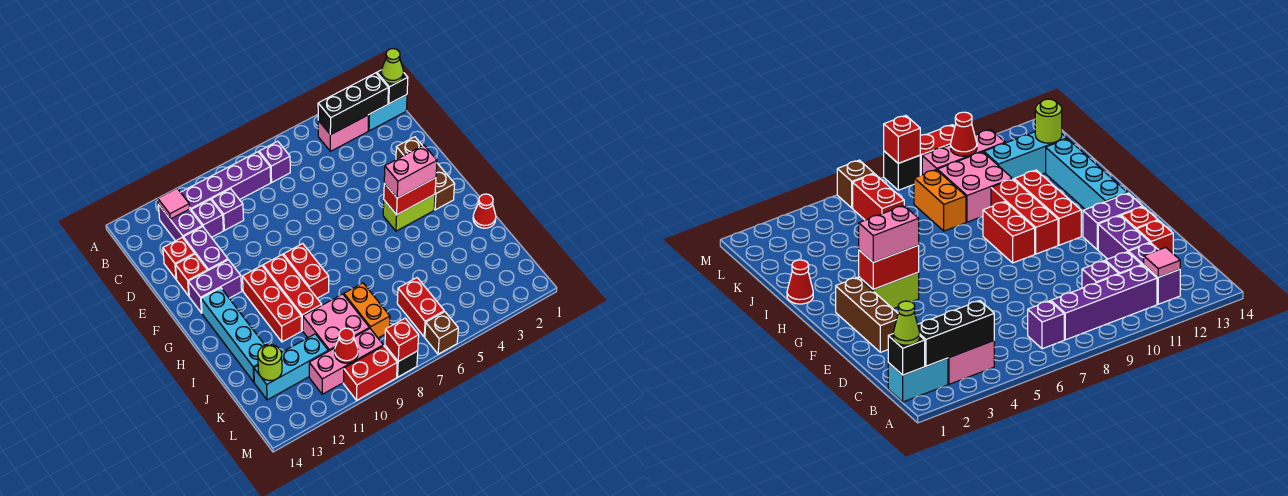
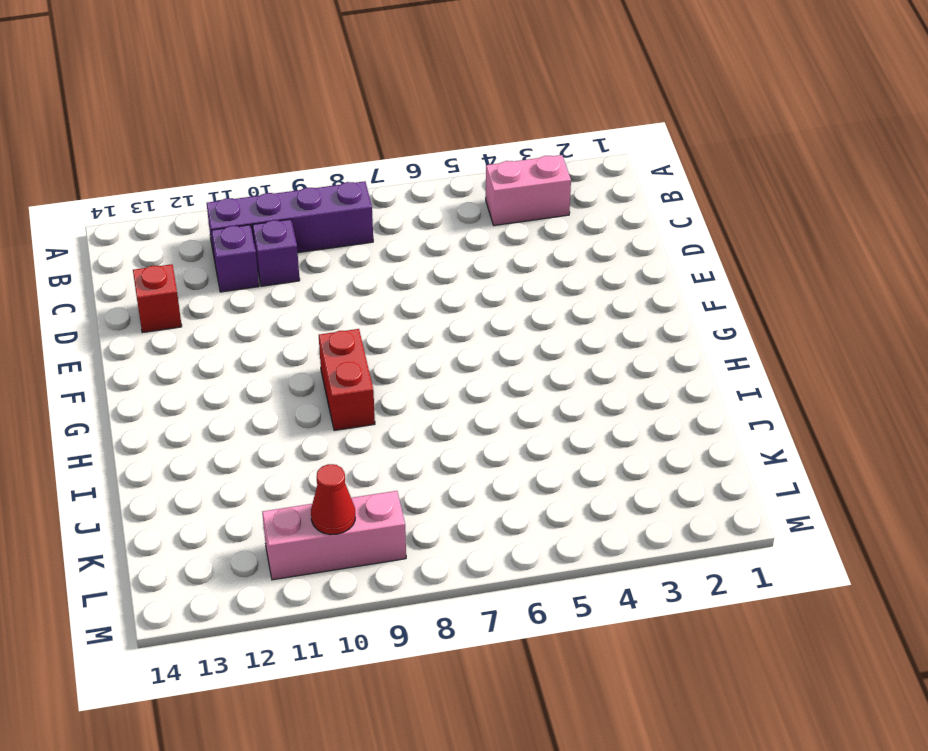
none -> cyan brick B1:B2 level 1
none -> purple brick B7 level 1
none -> purple brick B12:C12 level 1
none -> purple brick D12:E12 level 1

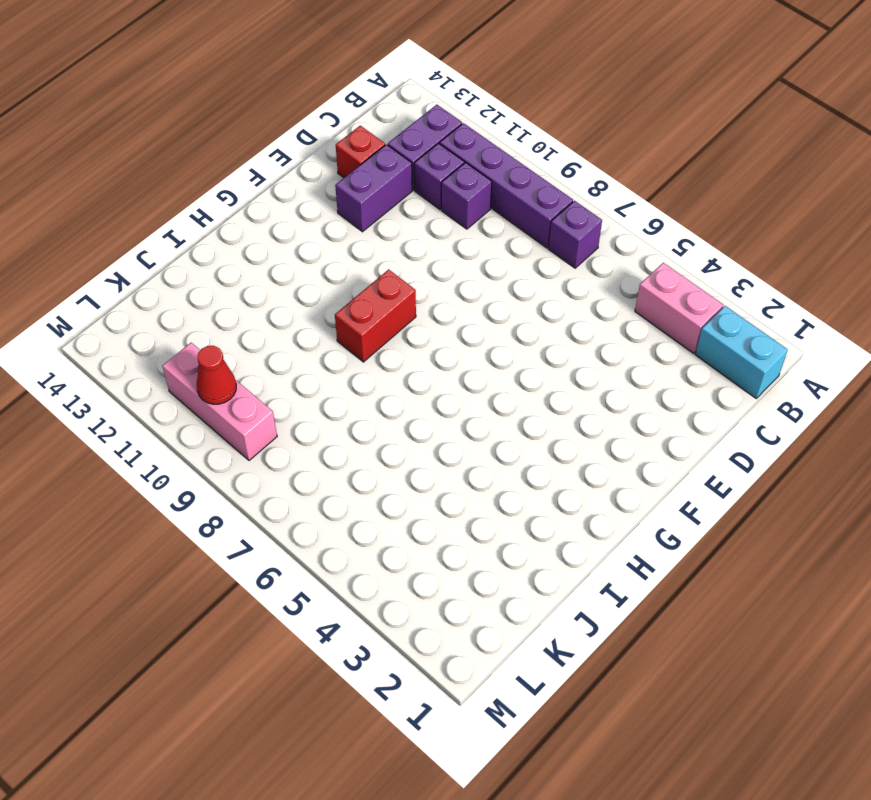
none -> brown brick E2:G2 level 1
none -> red brick E13 level 1
none -> purple brick F12:F13 level 1
none -> lime brick G3:G4 level 1

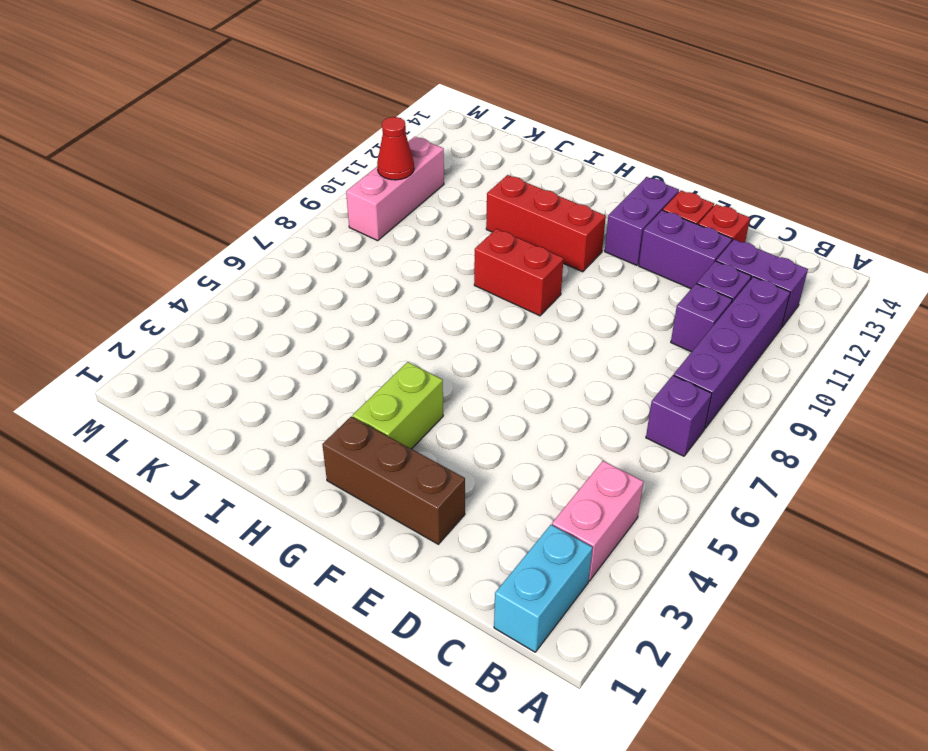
none -> red brick G10:I10 level 1
none -> cyan brick G13:J13 level 1
none -> red cone I1 level 1
none -> orange brick J8:K8 level 1

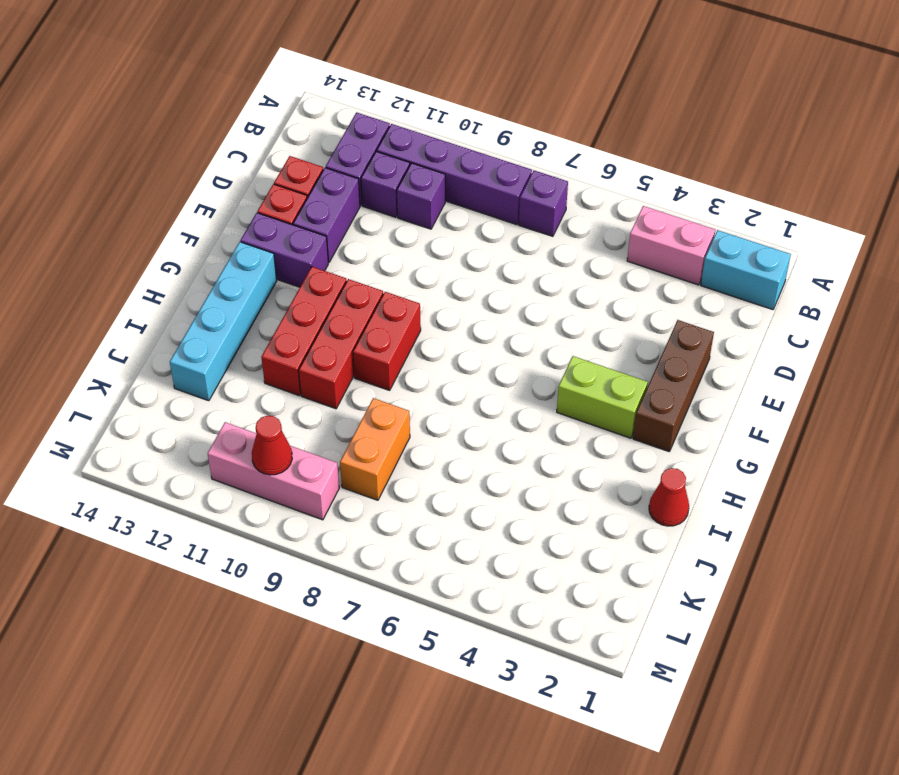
none -> pink brick J9:K10 level 1
none -> red brick K6:L6 level 1
none -> cyan brick K11:K13 level 1
none -> brown brick M6 level 1

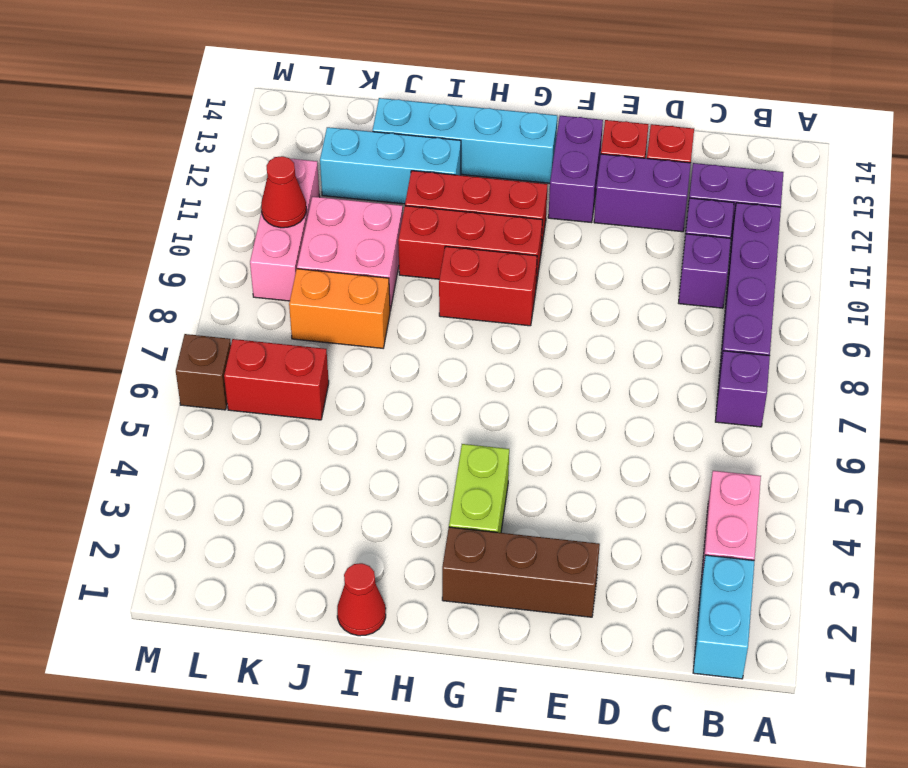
cyan brick I12:K12 level 1 -> cyan brick K11:K13 level 1
none -> black brick M8 level 1
none -> red brick M9:M10 level 1
none -> black brick B1 level 2
none -> black brick B2:B4 level 2

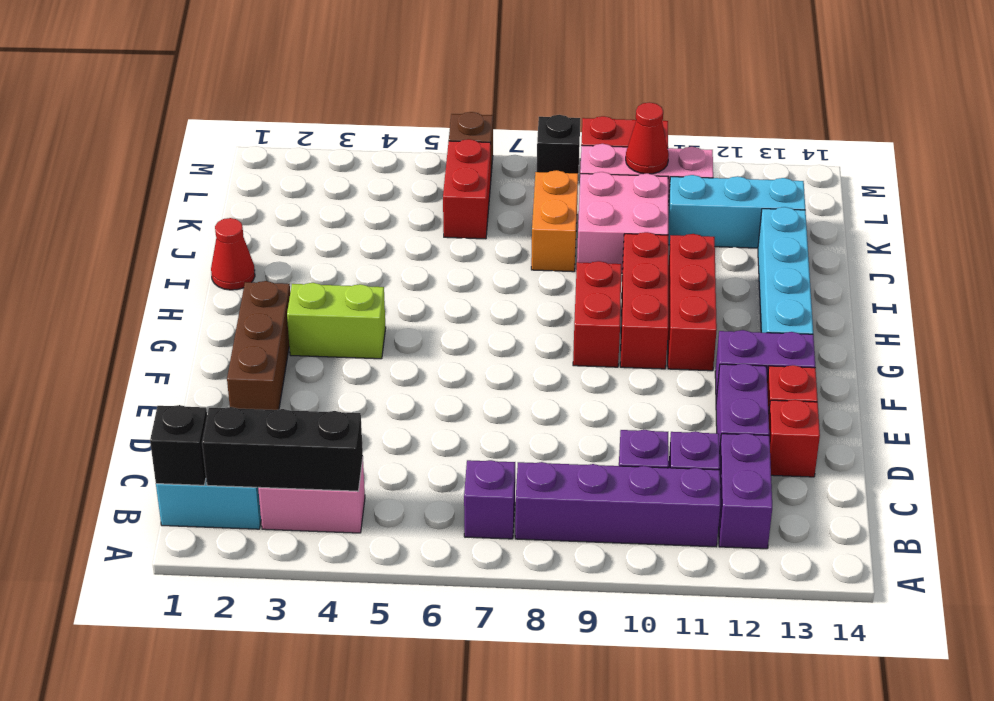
none -> pink tile B12 level 2
none -> red brick G3:G4 level 2
none -> lime round brick K13 level 2
none -> red brick M8 level 2

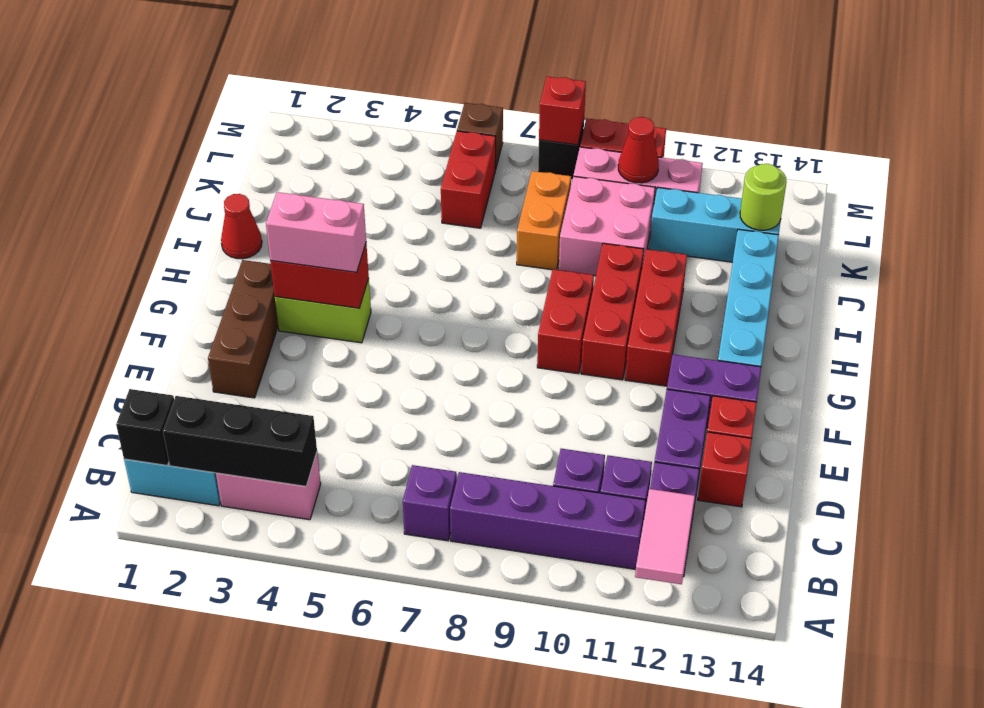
pink tile A12:B12 level 2 -> pink tile B12 level 2
none -> lime cone B1 level 3

